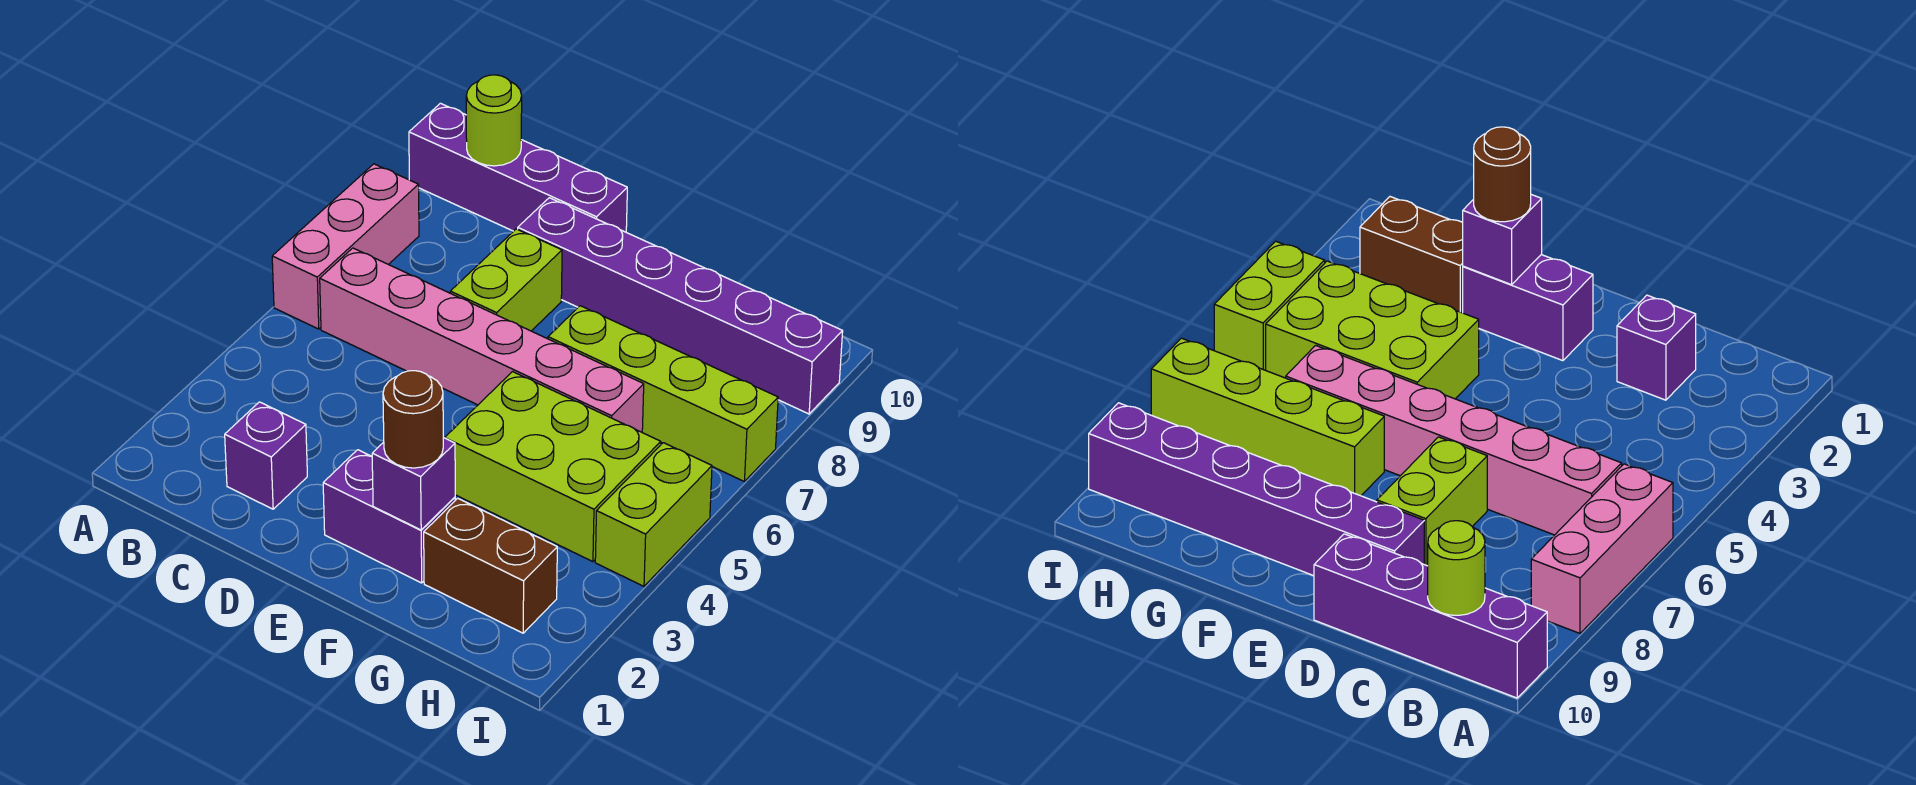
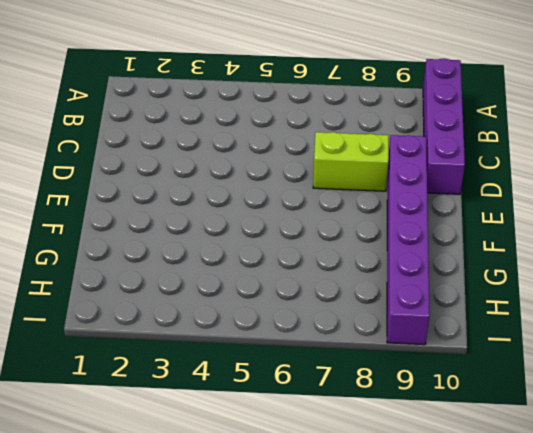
none -> pink brick A6:A8 level 1
none -> pink brick B6:G6 level 1
none -> purple brick C2 level 1

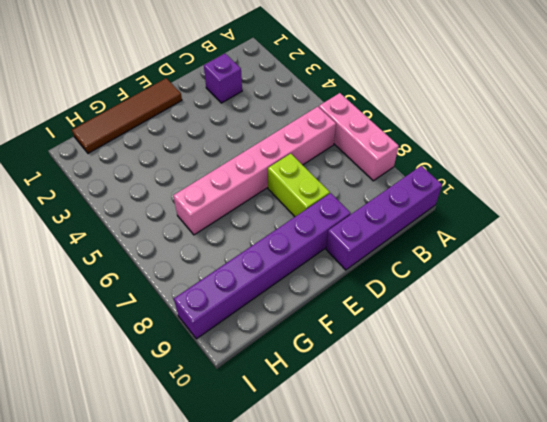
brown tile E1:H1 level 1 -> none
none -> purple brick E2:F2 level 1
none -> lime brick F4:H5 level 1
none -> lime brick F7:I7 level 1

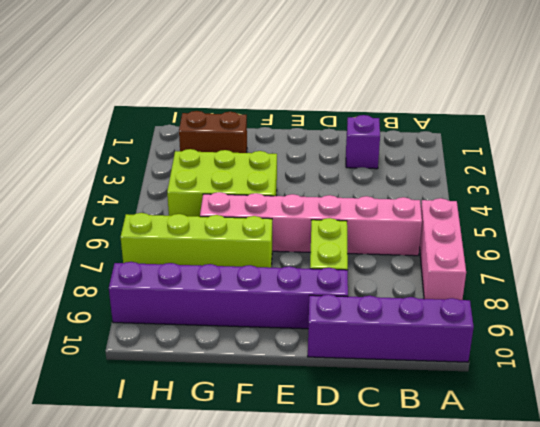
none -> purple brick E2:F2 level 1
none -> lime brick I4:I5 level 1
none -> lime round brick B10 level 2

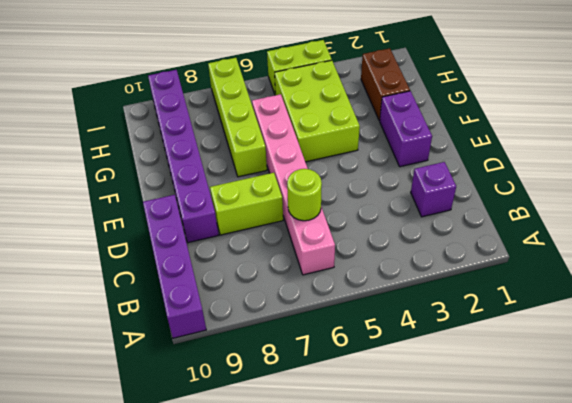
lime round brick C6 level 2 -> lime round brick B10 level 2
none -> pink brick A6:A8 level 1
none -> purple brick F2 level 2
none -> brown round brick F2 level 3

